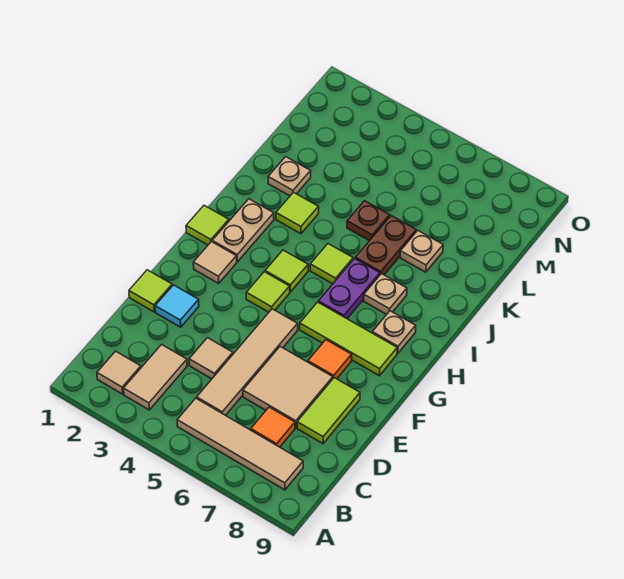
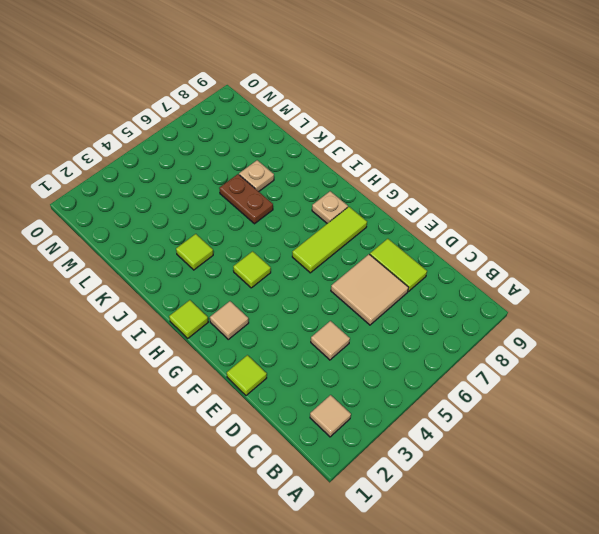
none -> tan tile B3:C3 level 1
none -> tan tile B5:B8 level 1
none -> tan tile C5:F5 level 1

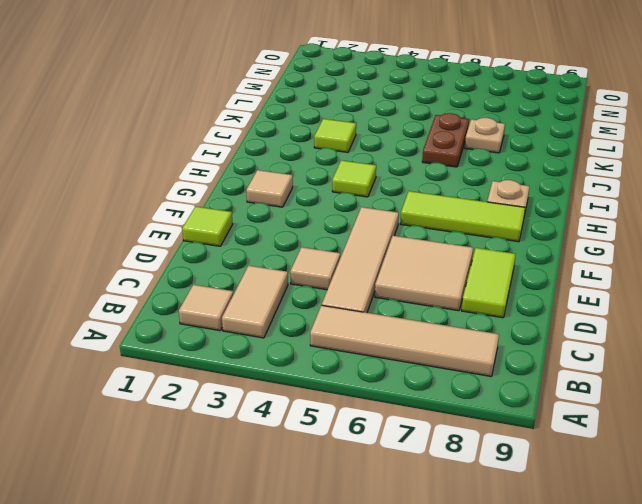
none -> orange tile C7 level 1
none -> cyan tile E2 level 1
none -> orange tile F7 level 1

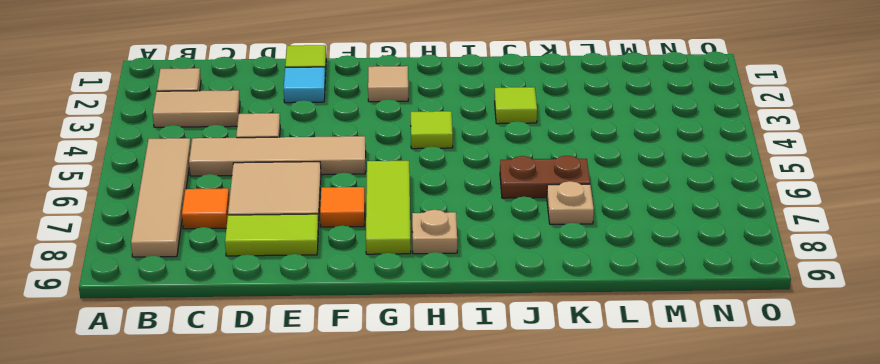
none -> lime tile G4 level 1
none -> lime tile H1 level 1
none -> tan plate H2:I2 level 1

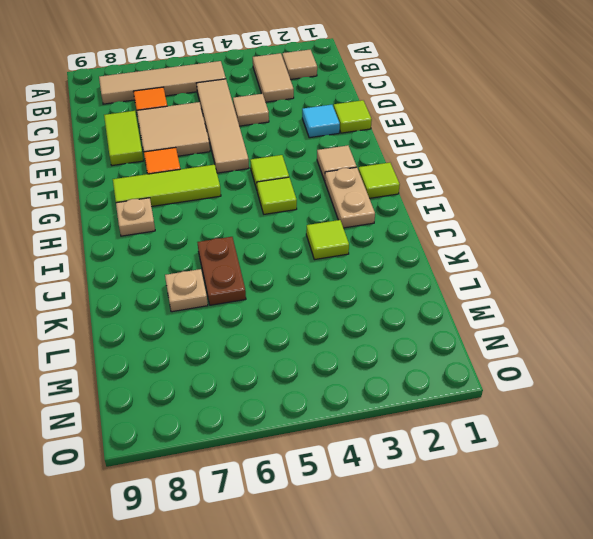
none -> purple plate H6:I6 level 1
none -> lime tile I5 level 1
none -> tan plate I7 level 1

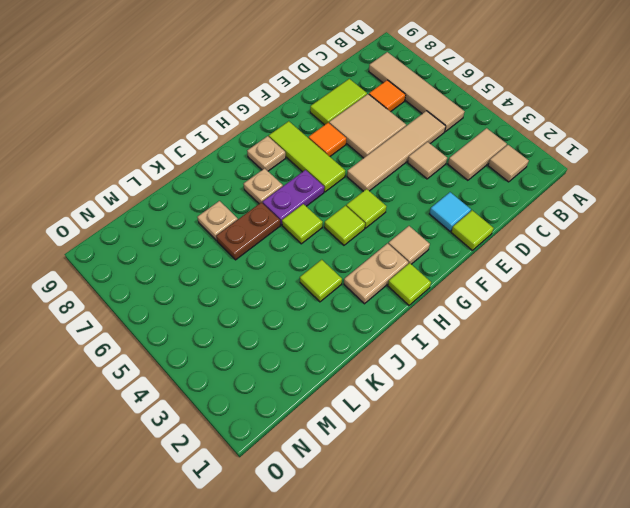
none -> tan plate K2 level 1
none -> brown plate K5 level 1

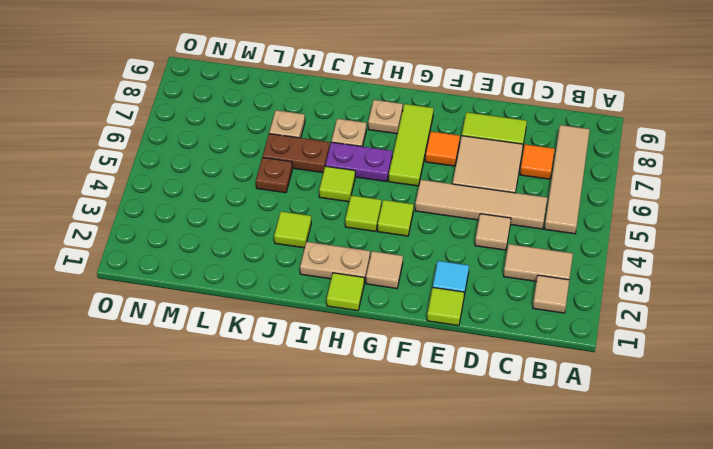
none -> tan plate K2 level 1

